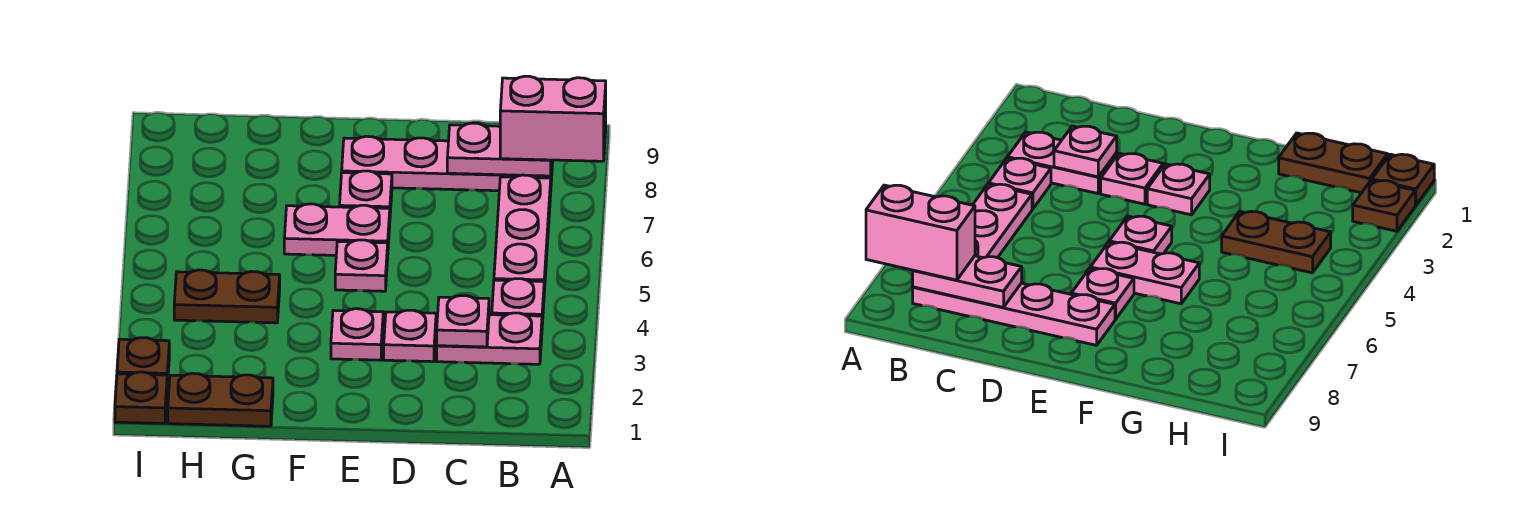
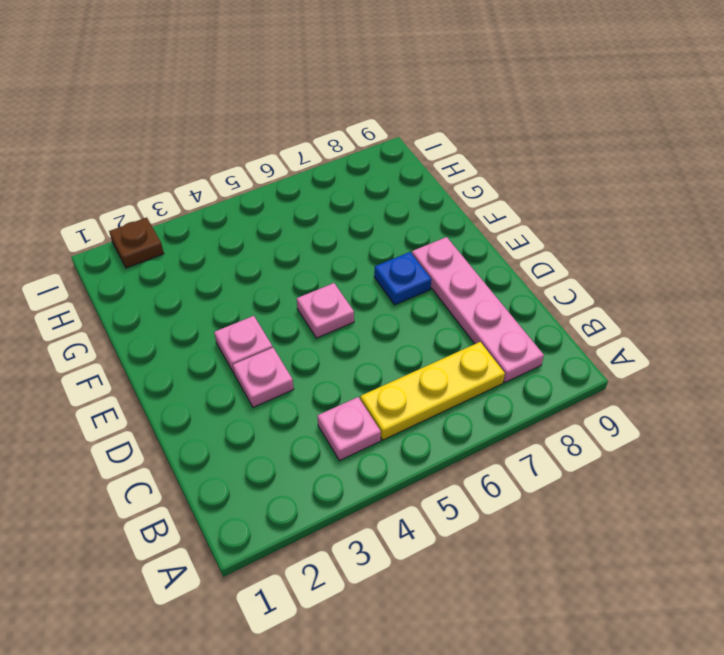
yellow plate B5:B7 level 1 -> pink plate B5:B7 level 1
blue plate E7 level 1 -> pink plate E7 level 1
none -> pink plate B3:C3 level 1
none -> pink plate E6:F6 level 1
none -> brown plate G1:H1 level 1

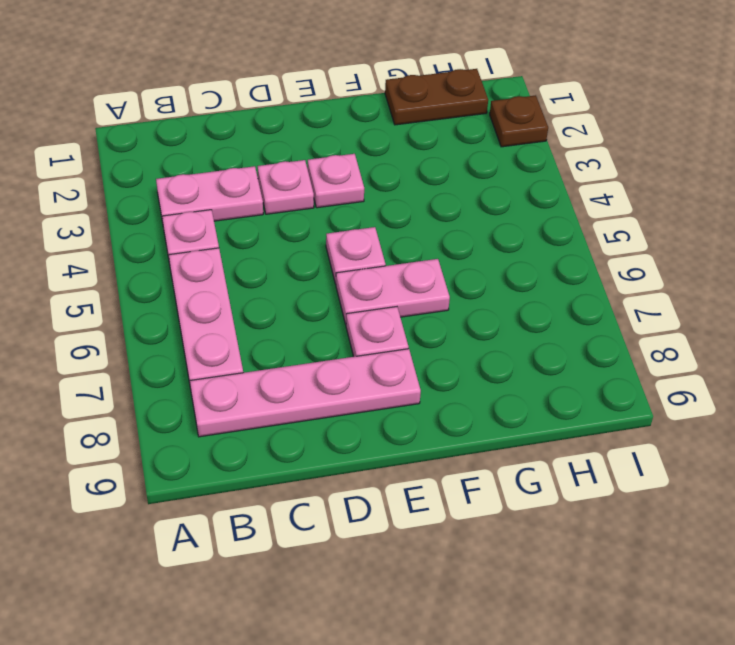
none -> brown plate G4:H4 level 1
none -> brown plate I1 level 1
none -> pink plate B8:C8 level 2

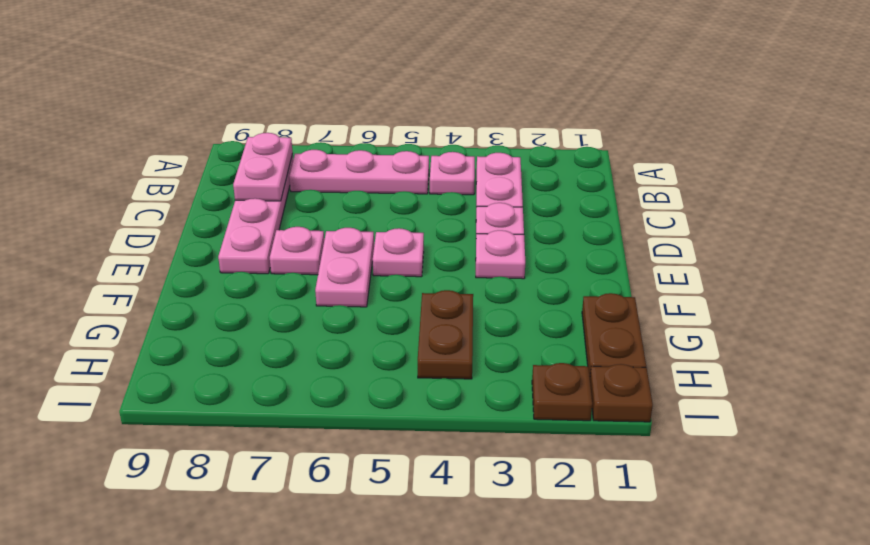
none -> pink plate C3 level 2
none -> pink brick A8:B8 level 3

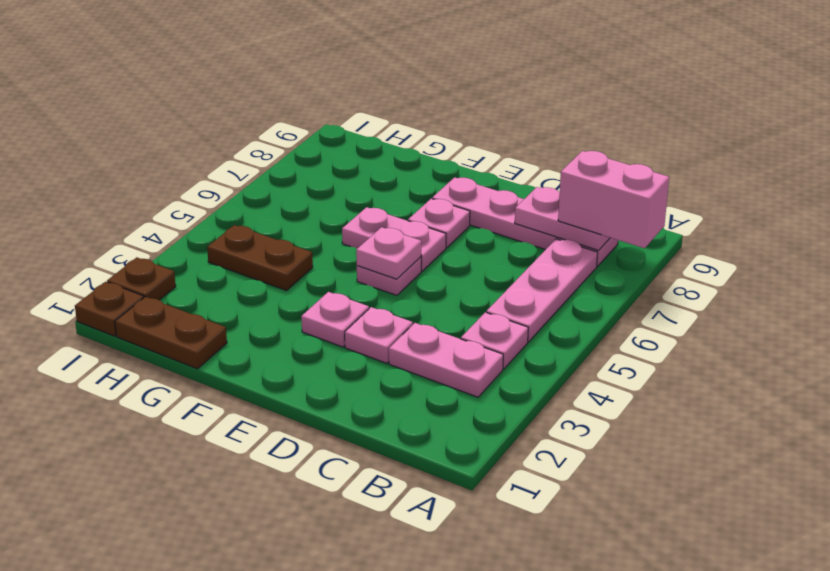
pink plate E5 level 2 -> pink plate C3 level 2

